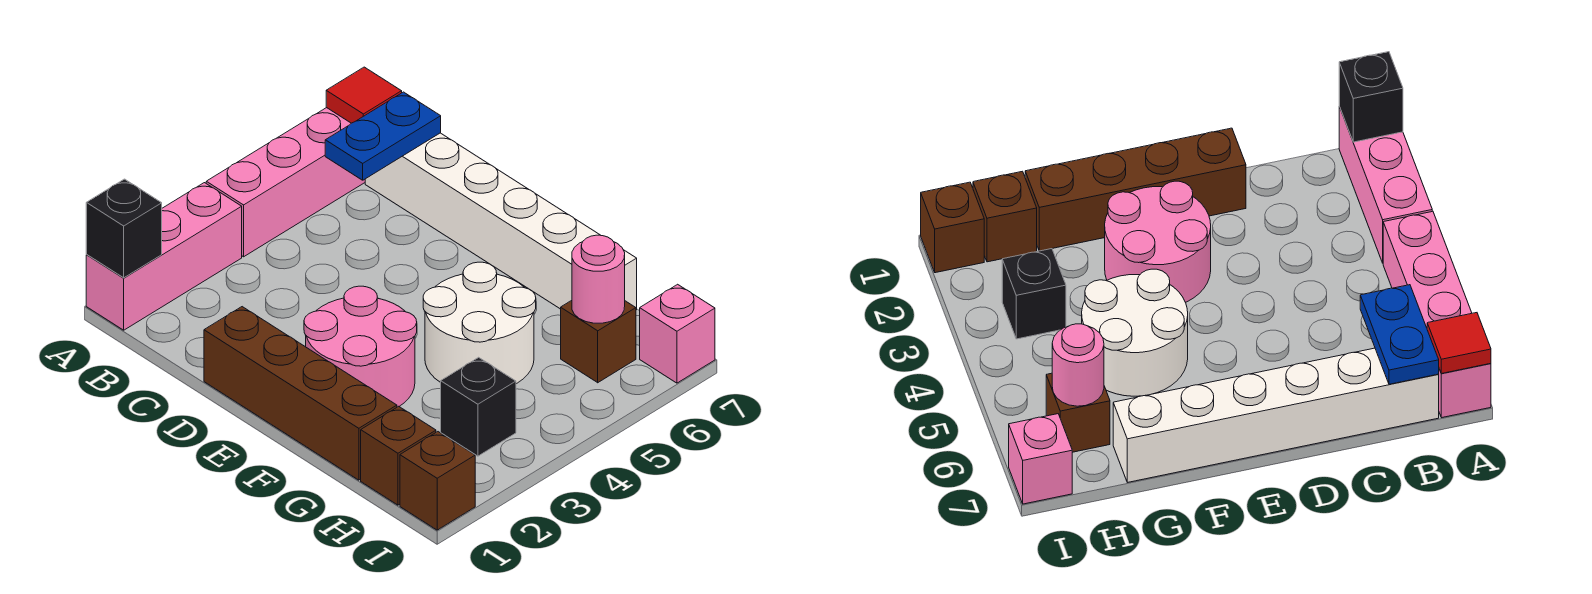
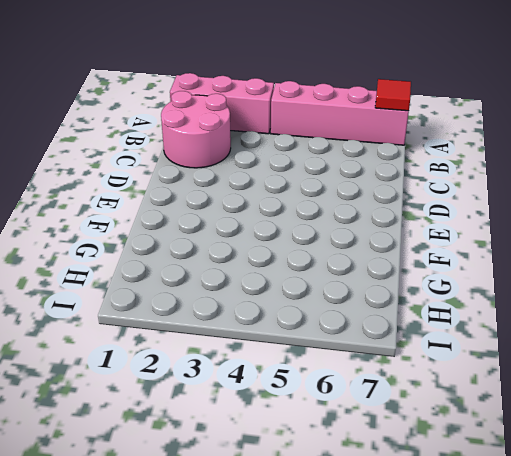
pink round brick B1:C2 level 1 -> pink round brick E2:F3 level 1
none -> white brick B7:G7 level 1
none -> brown brick D1:G1 level 1
none -> white round brick F4:G5 level 1

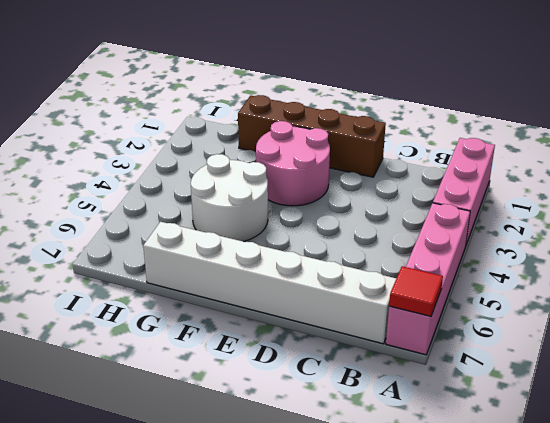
none -> brown brick H1 level 1
none -> black brick H3 level 1
none -> brown brick H6 level 1

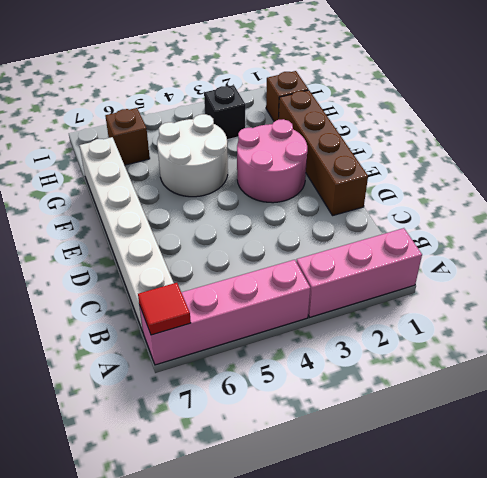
none -> brown brick I1 level 1
none -> pink brick I7 level 1
none -> black brick A1 level 2

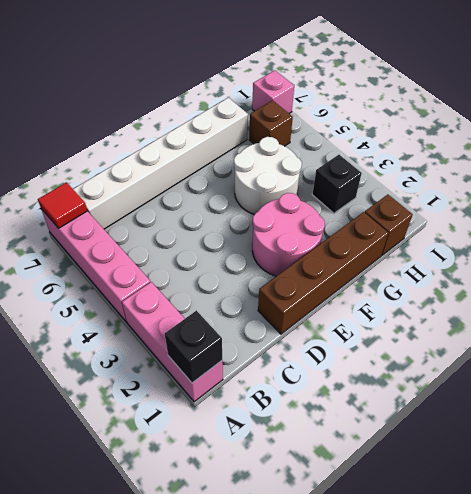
none -> brown brick I1 level 1
none -> blue plate B6:B7 level 2
none -> pink round brick H6 level 2

